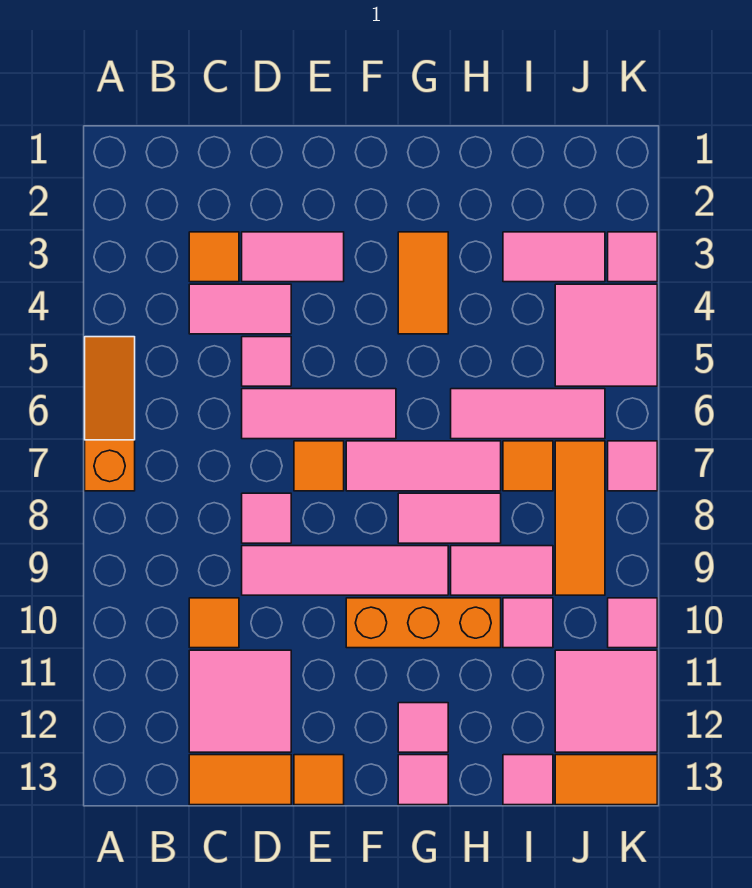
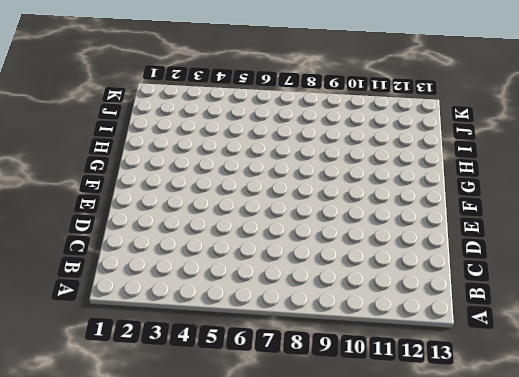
none -> orange slope A5:A7 level 1 top 7
none -> orange tile C3 level 1
none -> pink tile C4:D4 level 1
none -> orange tile C10 level 1

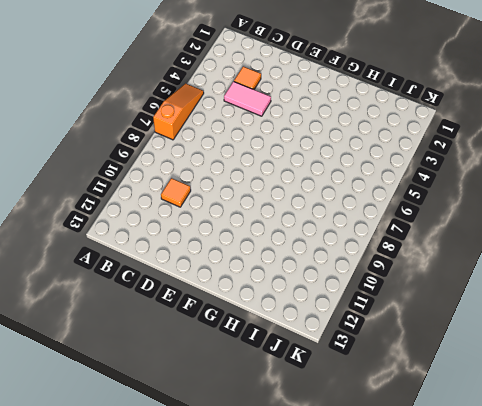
none -> pink tile C11:D12 level 1
none -> orange tile C13:D13 level 1
none -> pink tile D3:E3 level 1
none -> pink tile D5 level 1

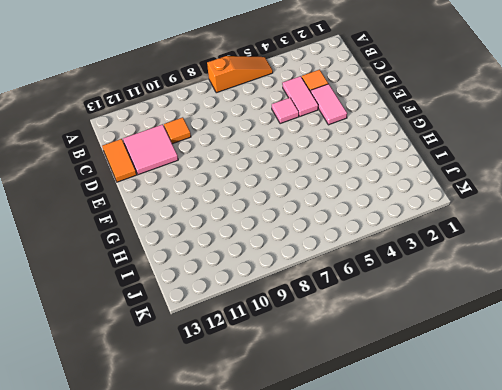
none -> pink tile D6:F6 level 1
none -> pink tile D8 level 1
none -> pink tile D9:G9 level 1
none -> orange tile E7 level 1

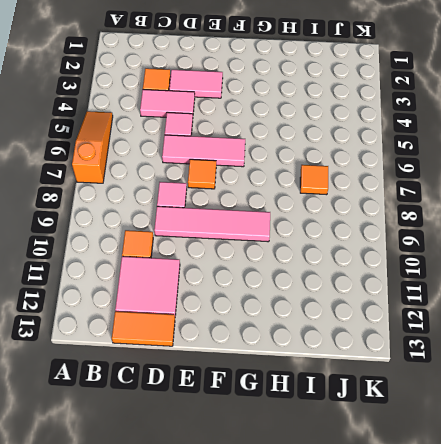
none -> orange tile E13 level 1
none -> pink tile F7:H7 level 1
none -> orange brick F10:H10 level 1
none -> orange tile G3:G4 level 1

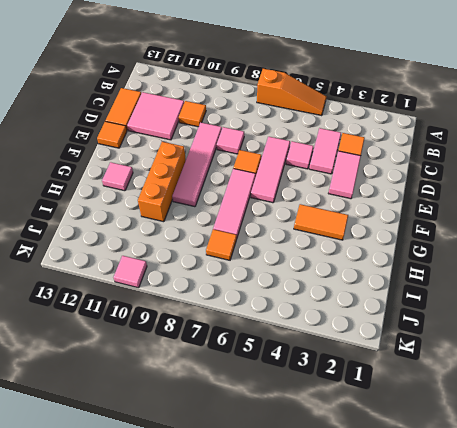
none -> pink tile G8:H8 level 1
none -> pink tile G13 level 1
none -> pink tile H6:J6 level 1
none -> pink tile H9:I9 level 1

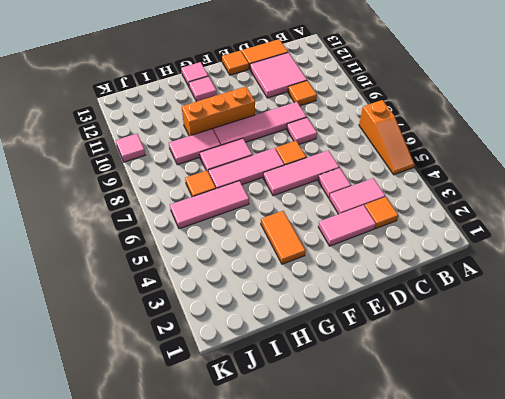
none -> pink tile I3:J3 level 1
none -> pink tile I10 level 1
none -> pink tile I13 level 1
none -> pink tile J4:K5 level 1

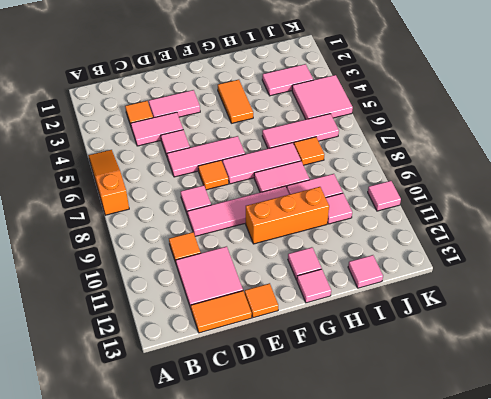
none -> orange tile J7:J9 level 1
none -> pink tile J11:K12 level 1
none -> orange tile J13:K13 level 1
none -> pink tile K3 level 1

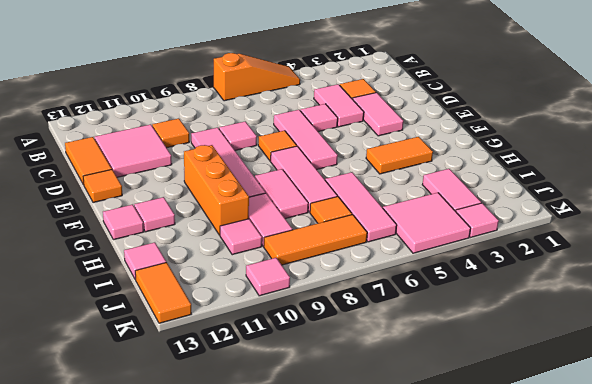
none -> pink tile J11:K12 level 1
none -> pink tile K7 level 1

